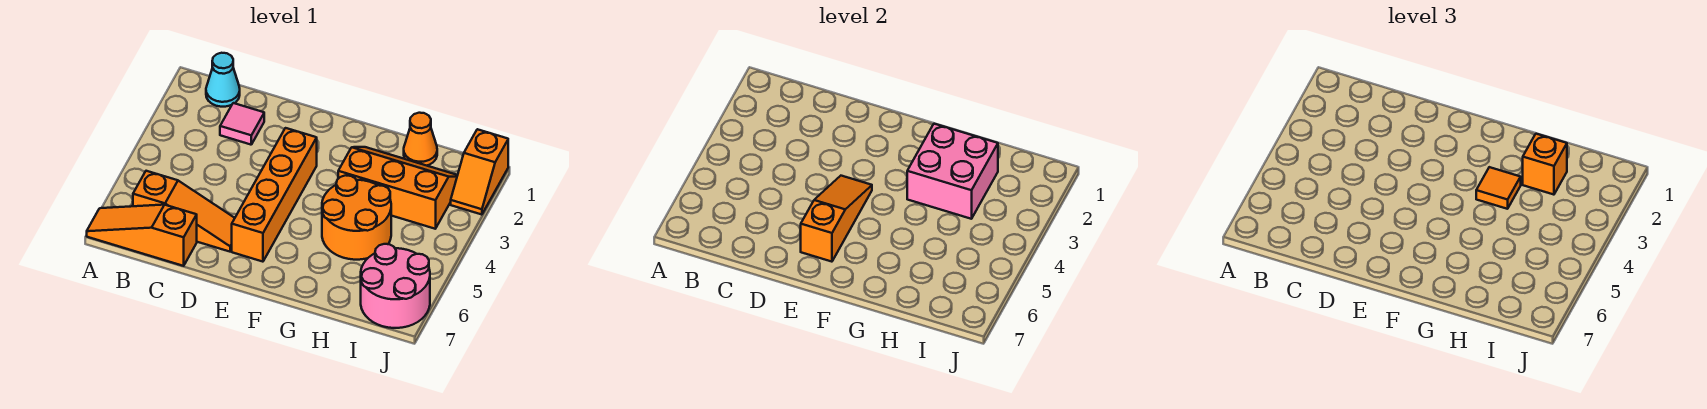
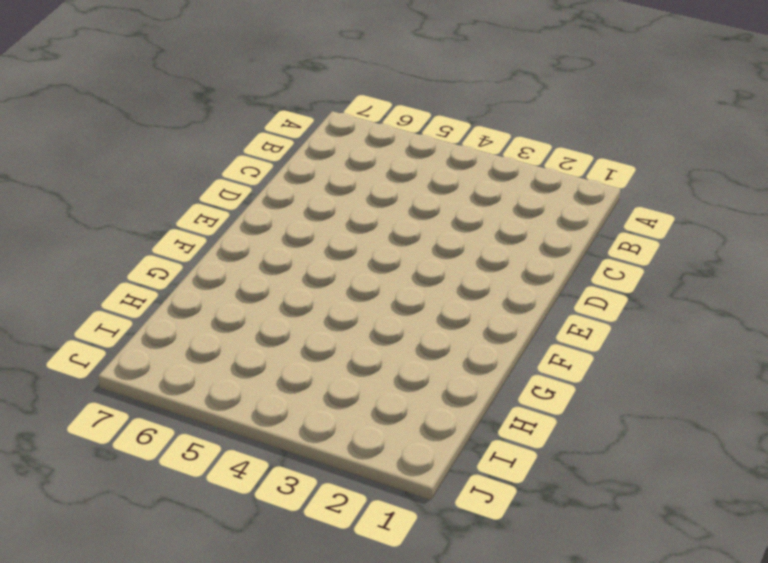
none -> orange slope A7:C7 level 1 top C
none -> cyan cone B1 level 1
none -> orange slope B6:D6 level 1 top B

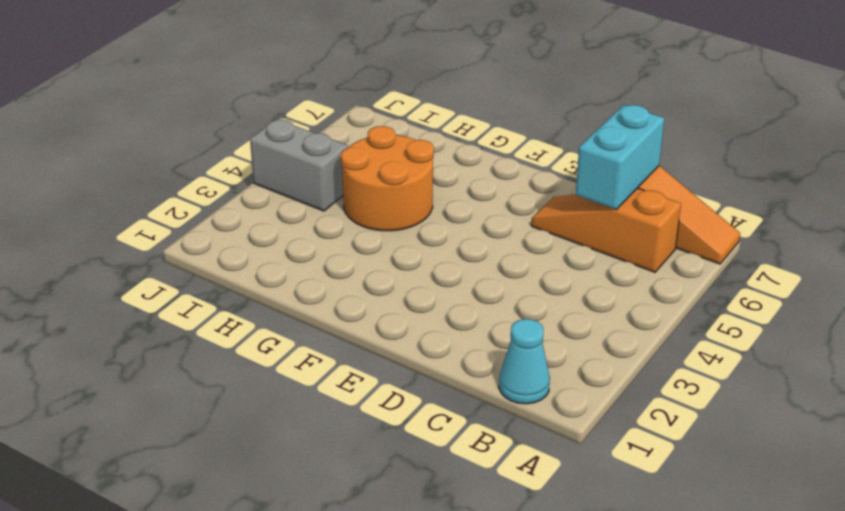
cyan brick C6:C7 level 2 -> none
grey brick I4:J4 level 1 -> none
none -> pink tile C2 level 1
none -> orange brick E3:E6 level 1
none -> orange slope G2:I3 level 1 top 3

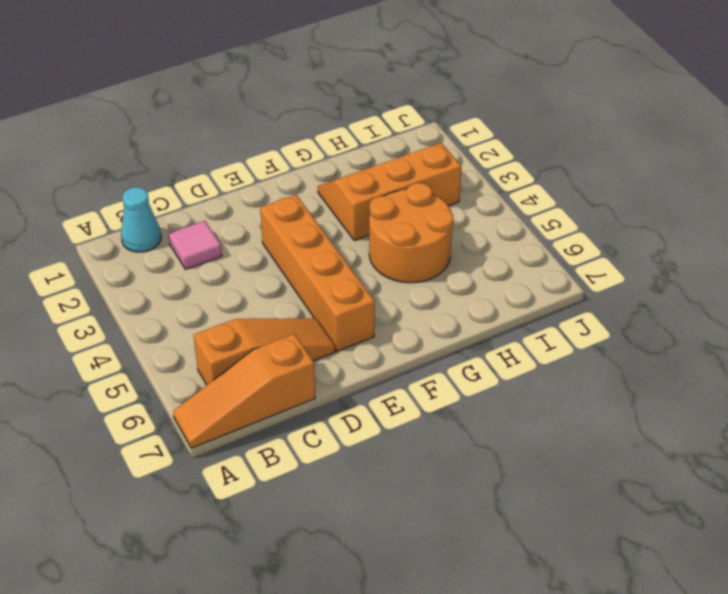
none -> orange cone H1 level 1
none -> pink round brick I6:J7 level 1
none -> orange slope J1:J2 level 1 top 1

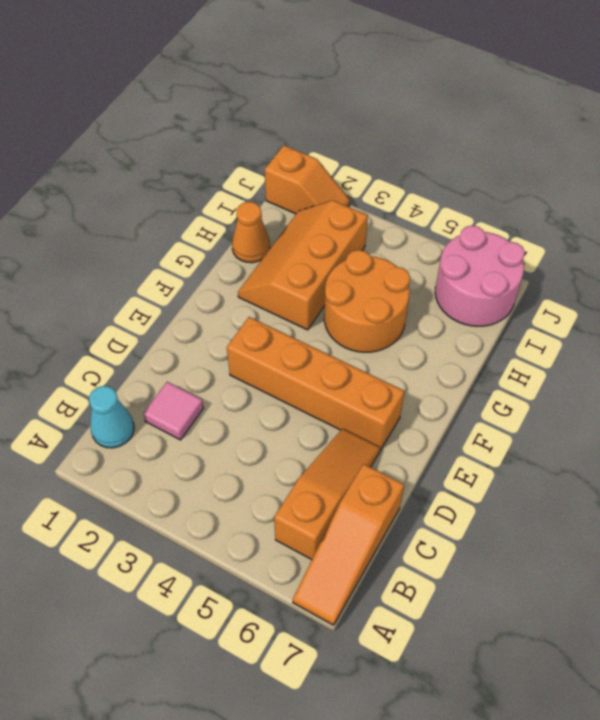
none -> orange slope E4:E6 level 2 top 6
none -> pink brick G2:H3 level 2
none -> orange tile G3 level 3

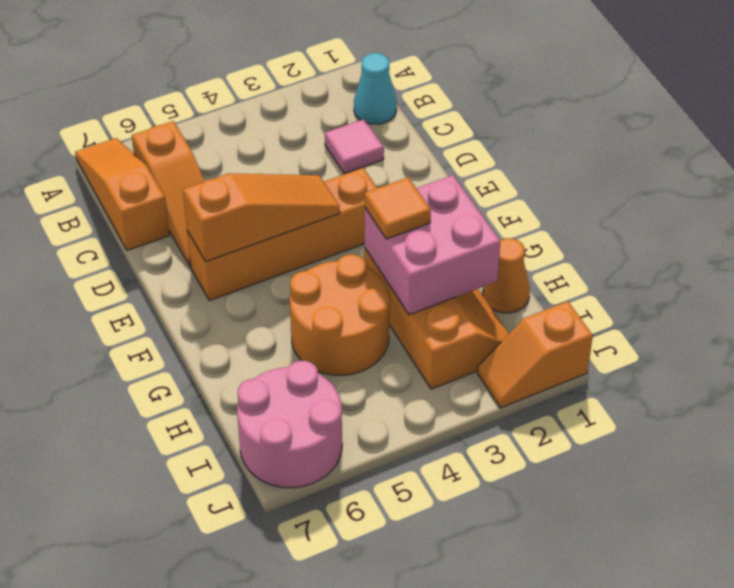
none -> orange brick H2 level 3

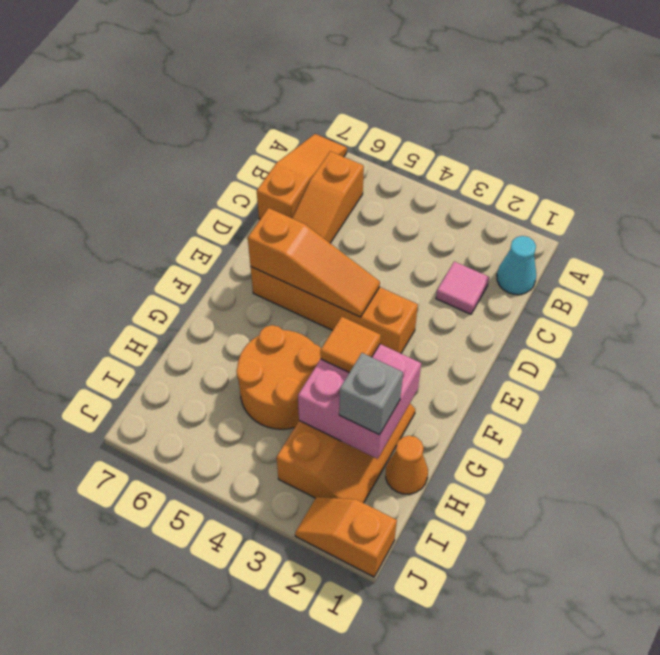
grey brick H2 level 3 -> orange brick H2 level 3
none -> pink round brick I6:J7 level 1

